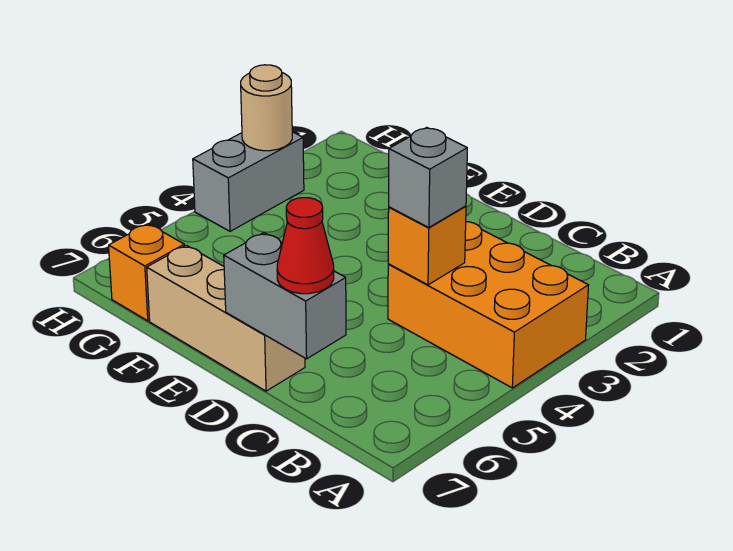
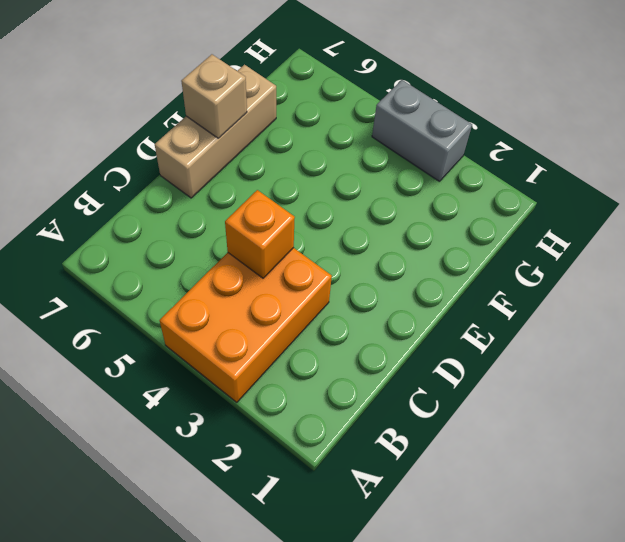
tan brick E7 level 2 -> none
none -> orange brick G7 level 1
none -> grey brick C7:D7 level 2

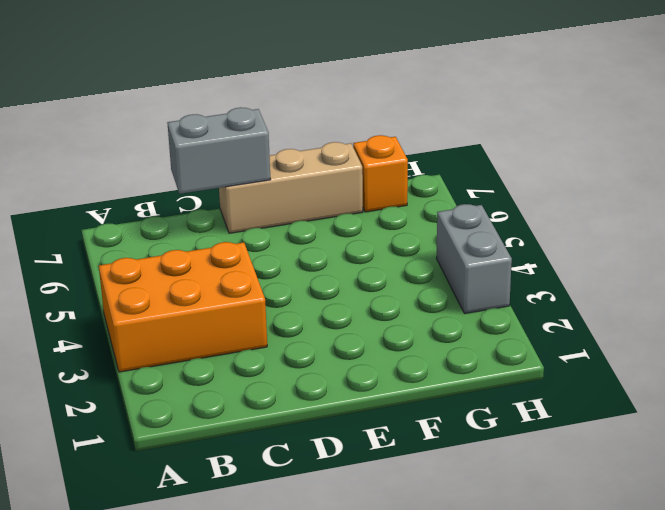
none -> orange brick C4 level 2
none -> tan round brick H3 level 2

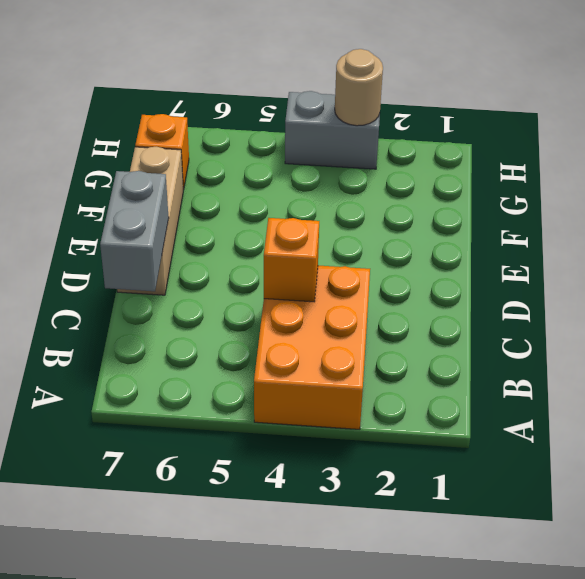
none -> grey brick C4 level 3
none -> red cone C7 level 3

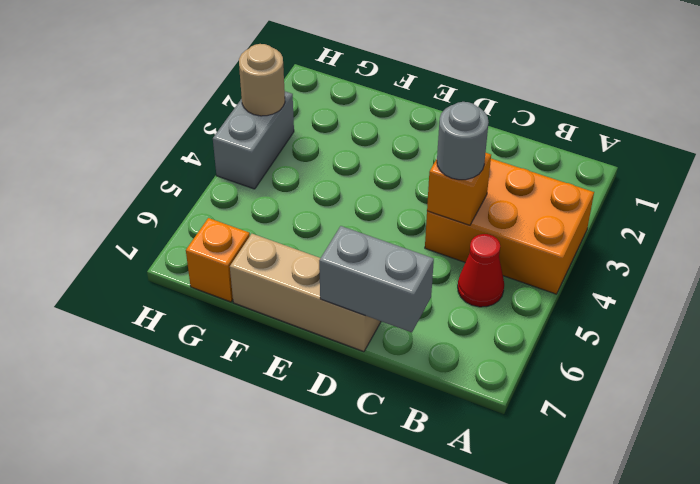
red cone B5 level 1 -> red cone C7 level 3
grey round brick C4 level 3 -> grey brick C4 level 3

